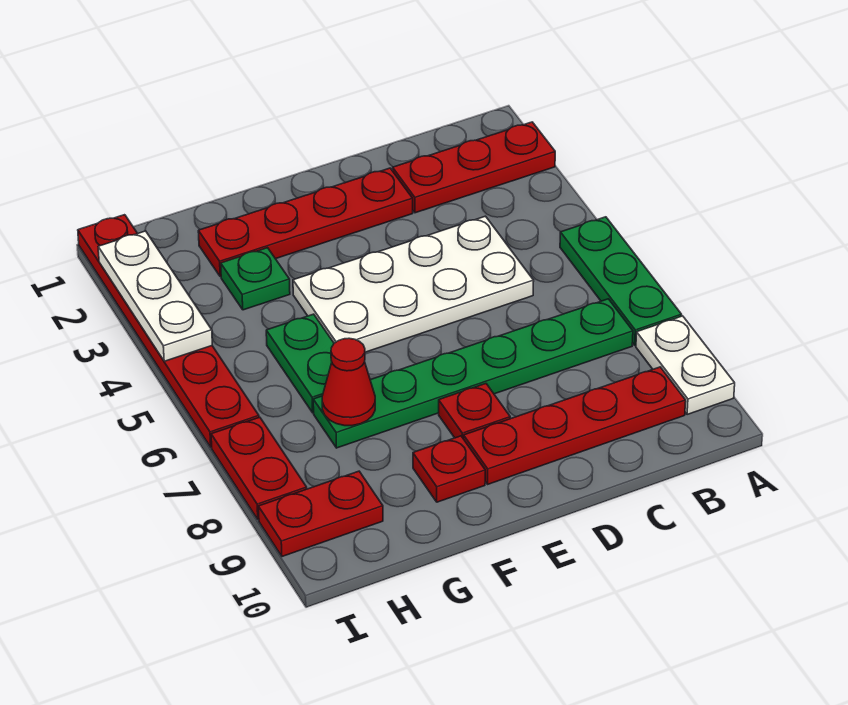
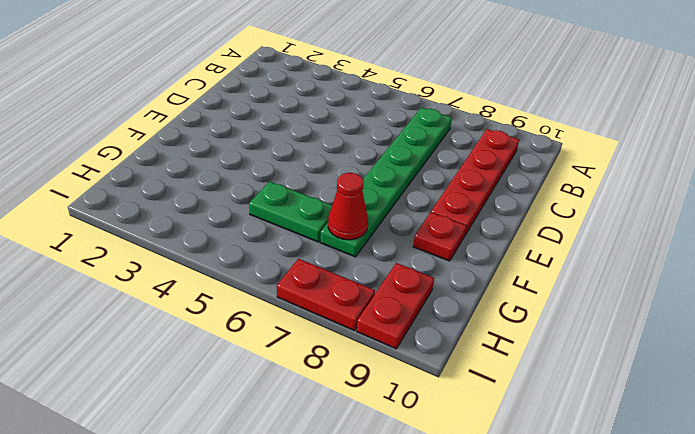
none -> red plate A2:C2 level 1
none -> green plate A5:A7 level 1
none -> white plate A8:A9 level 1

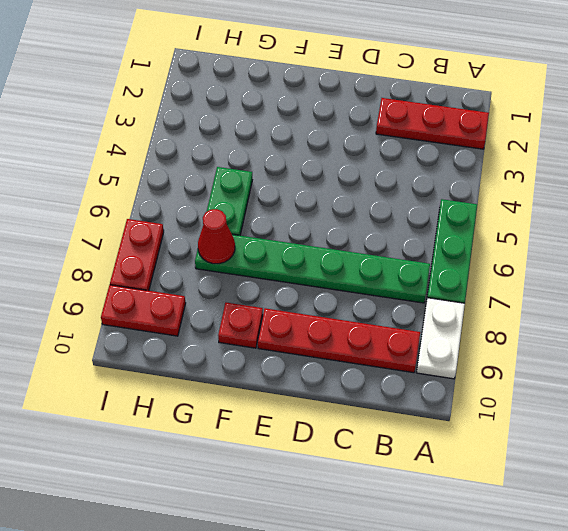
none -> white plate C4:F5 level 1
none -> red plate D2:G2 level 1
none -> red plate E8 level 1

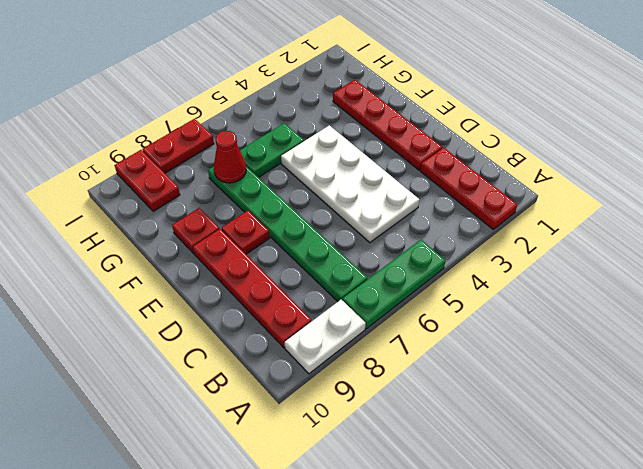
none -> green plate G3 level 1
none -> red plate I1:I6 level 1
none -> white plate I2:I4 level 2

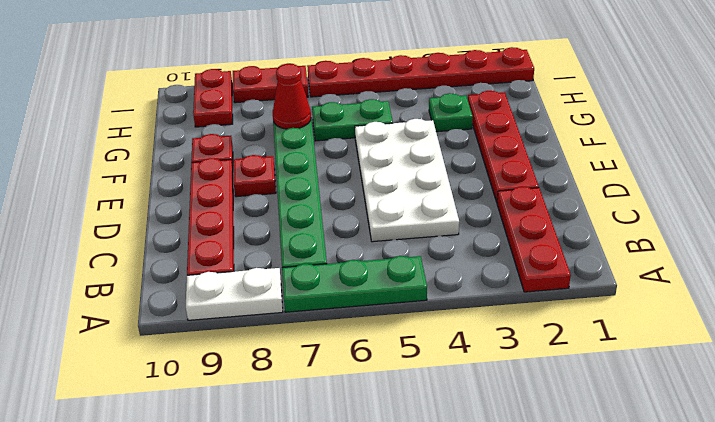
none -> white plate I2:I4 level 2

